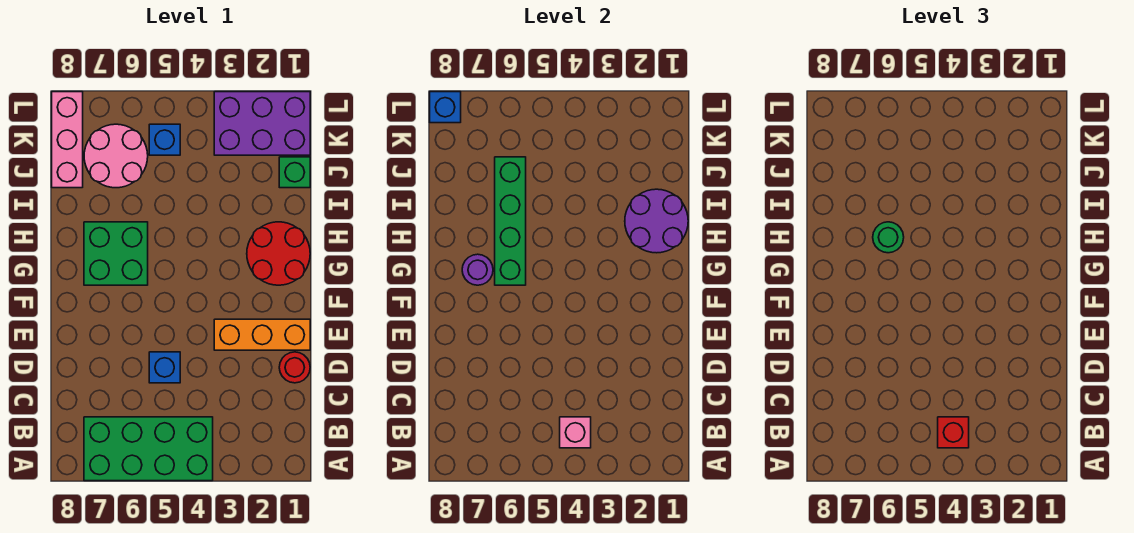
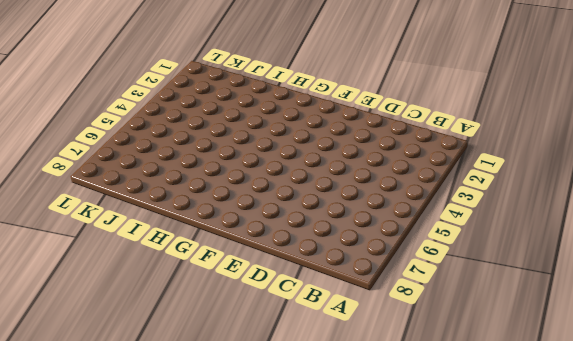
none -> green brick A4:B7 level 1
none -> red round brick D1 level 1
none -> blue brick D5 level 1

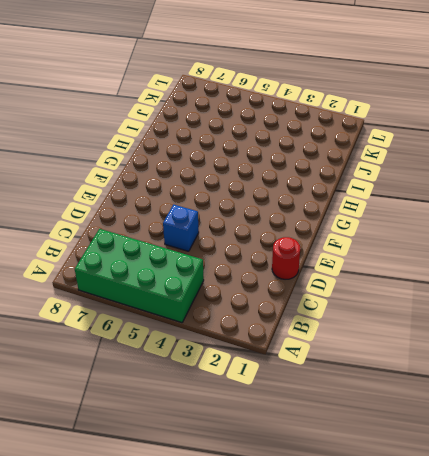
none -> orange brick E1:E3 level 1
none -> red round brick G1:H2 level 1
none -> green brick G6:H7 level 1

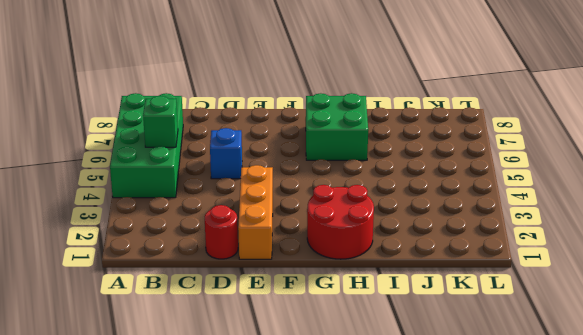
green brick B5 level 2 -> green brick J1 level 1
none -> pink round brick J6:K7 level 1
none -> pink brick J8:L8 level 1
none -> purple brick K1:L3 level 1

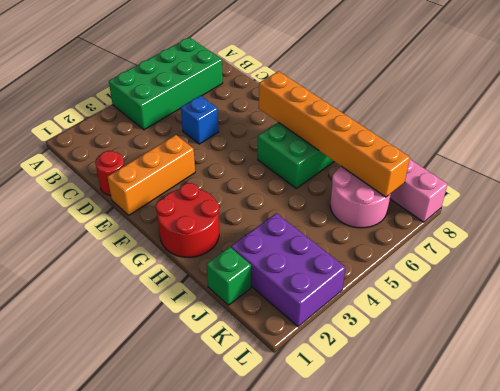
orange brick F7:K7 level 2 -> purple round brick G7 level 2
purple brick J2:L3 level 1 -> purple brick K1:L3 level 1
none -> blue brick K5 level 1
none -> pink brick B4 level 2
none -> green brick G6:J6 level 2

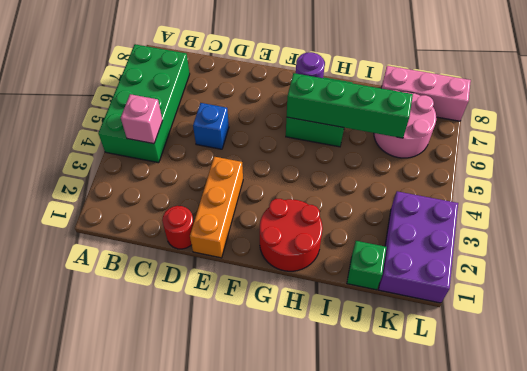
none -> blue brick K5 level 1
none -> purple round brick H1:I2 level 2
none -> blue brick L8 level 2

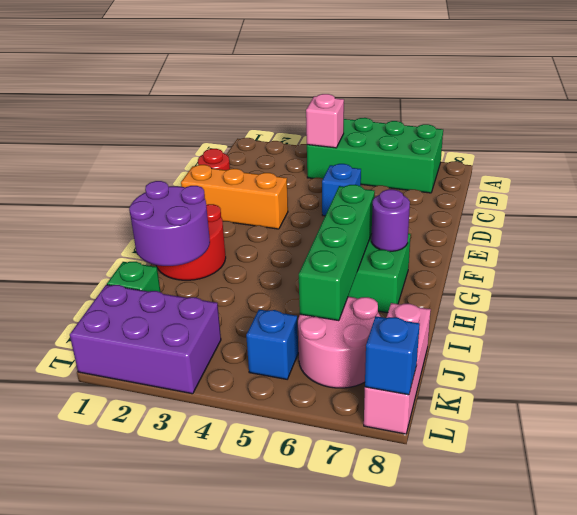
none -> red brick B4 level 3
none -> green round brick H6 level 3

